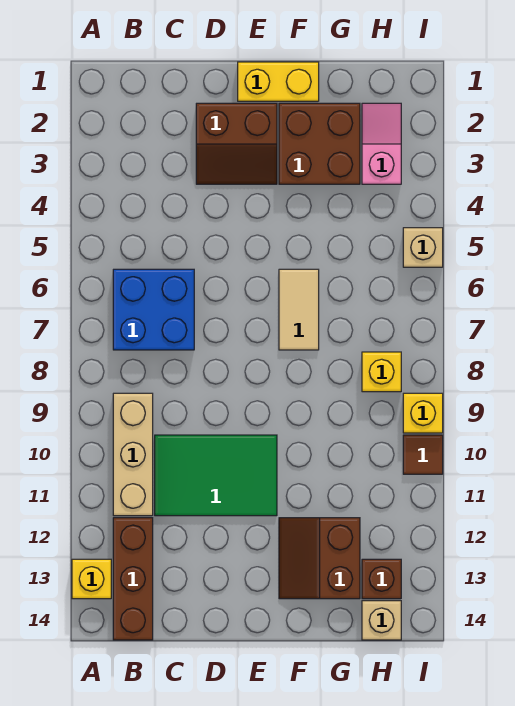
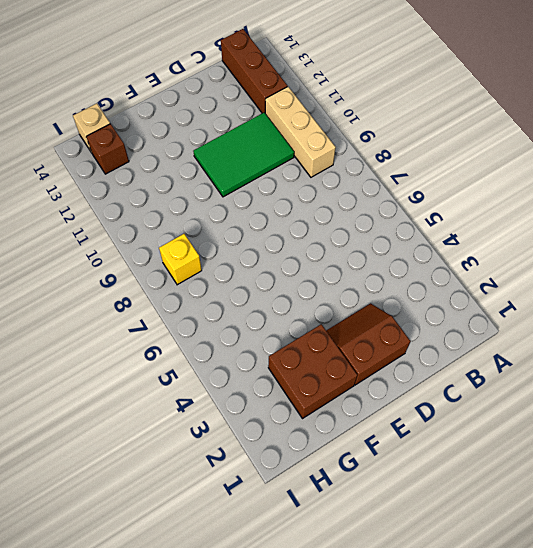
none -> yellow brick A13 level 1
none -> blue brick B6:C7 level 1
none -> yellow brick E1:F1 level 1

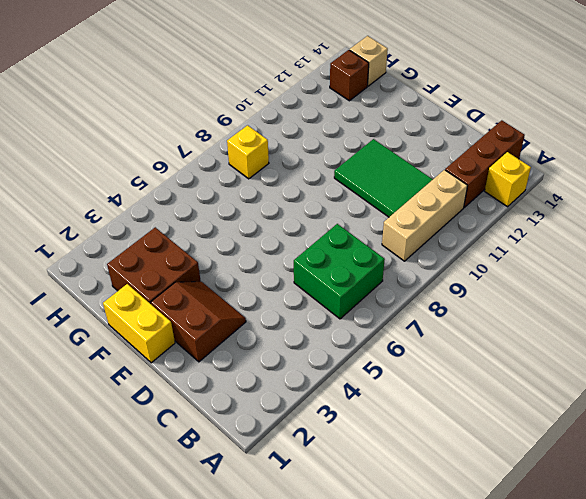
green brick B6:C7 level 1 -> blue brick B6:C7 level 1
none -> tan tile F6:F7 level 1
none -> brown slope F12:G13 level 1 top G
none -> pink slope H2:H3 level 1 top 3

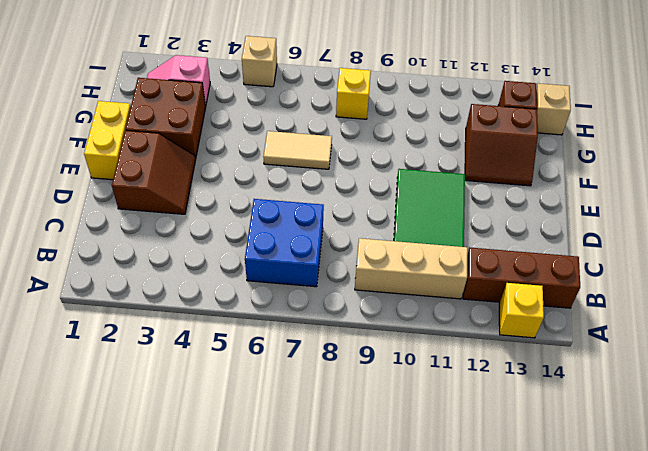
none -> yellow brick I9 level 1
none -> brown tile I10 level 1

